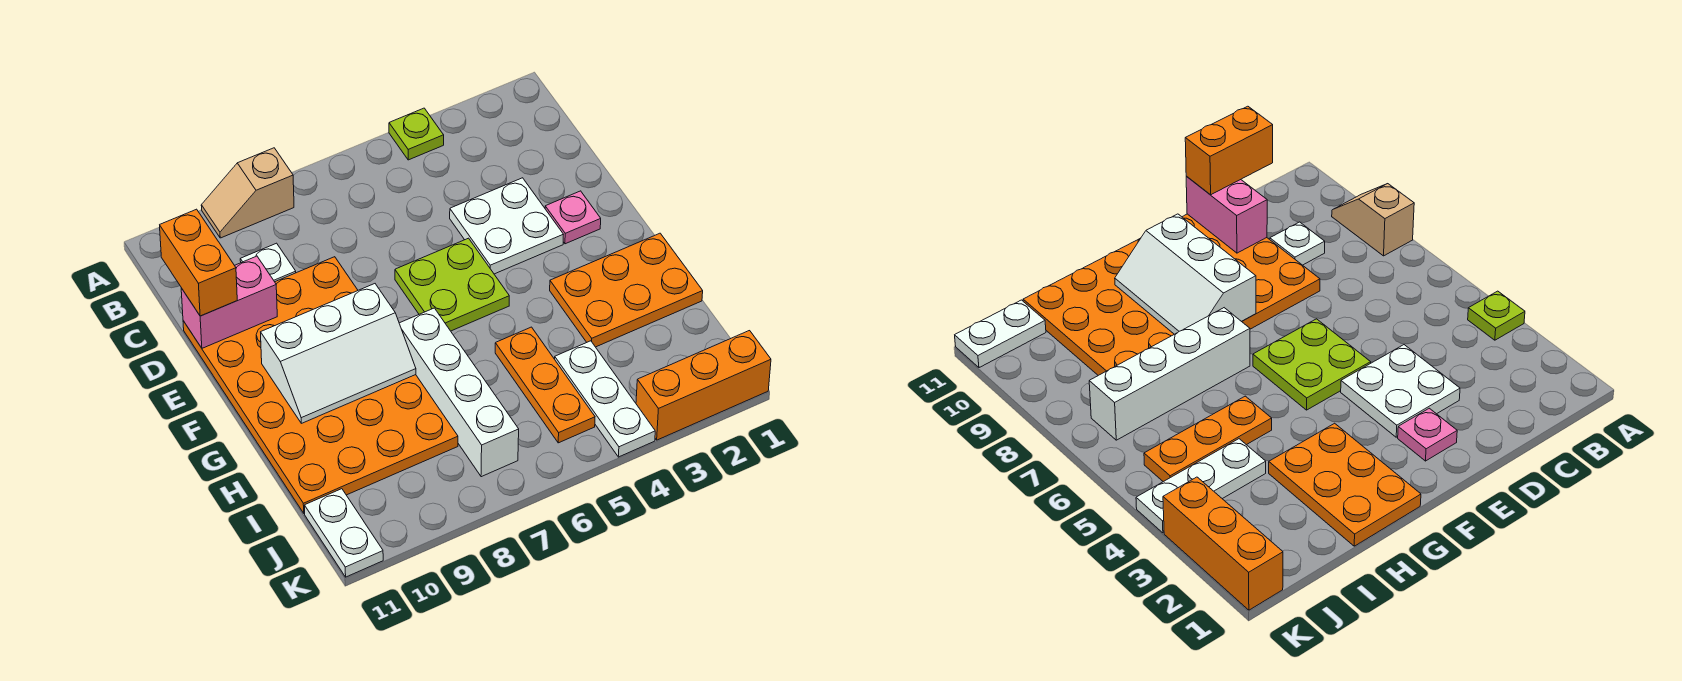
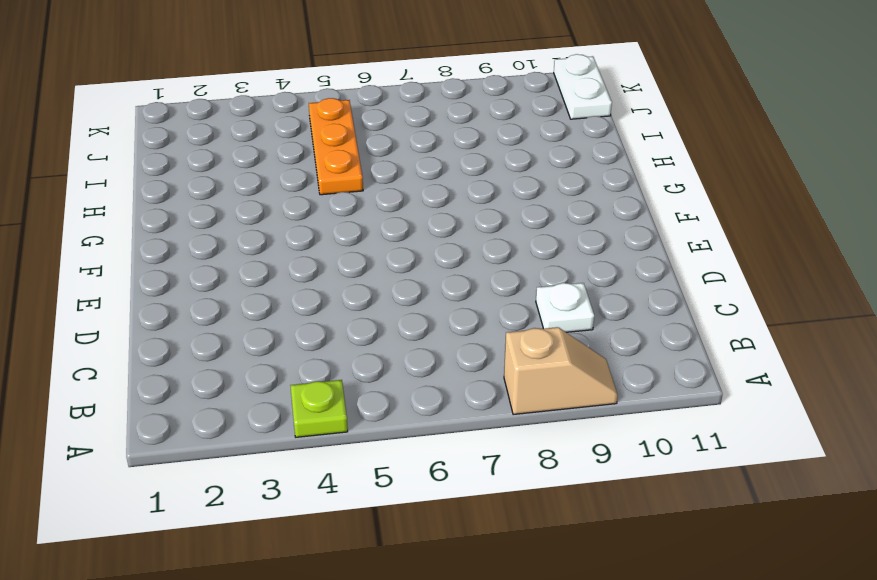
none -> white plate D3:E4 level 1
none -> orange plate D8:I11 level 1
none -> pink plate E2 level 1

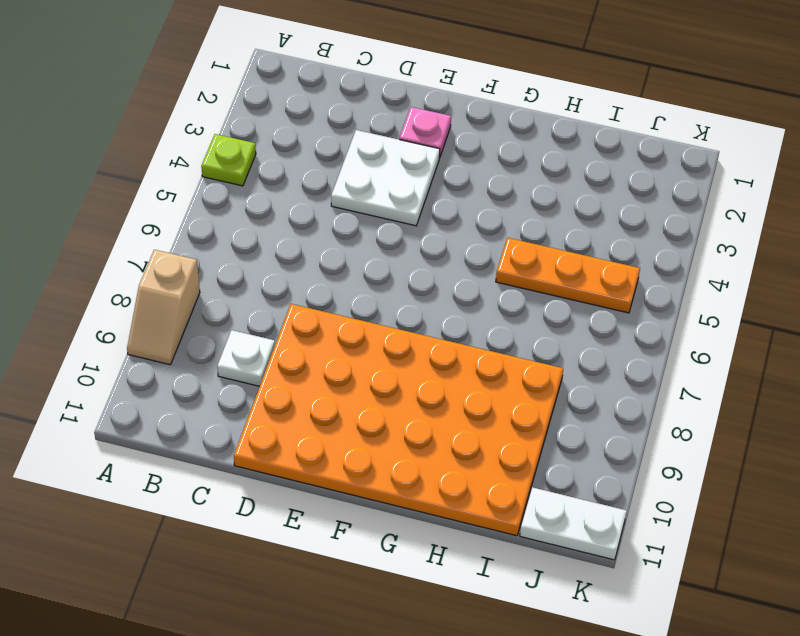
none -> lime plate E5:F6 level 1
none -> orange plate G1:H3 level 1
none -> white brick G7:J7 level 1

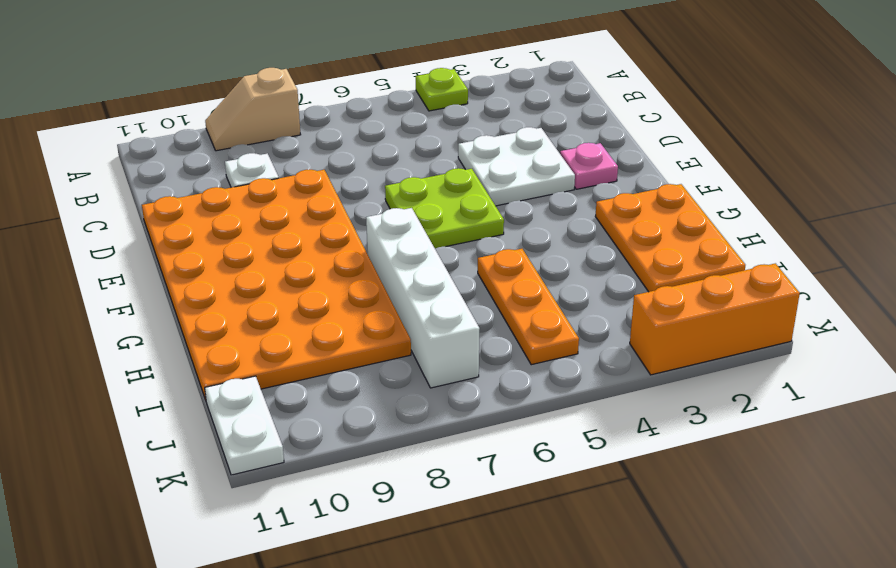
orange plate G1:I2 level 1 -> orange plate G1:H3 level 1
none -> white plate I4:K4 level 1
none -> pink brick D10:D11 level 2
none -> white slope F8:G10 level 2 top F

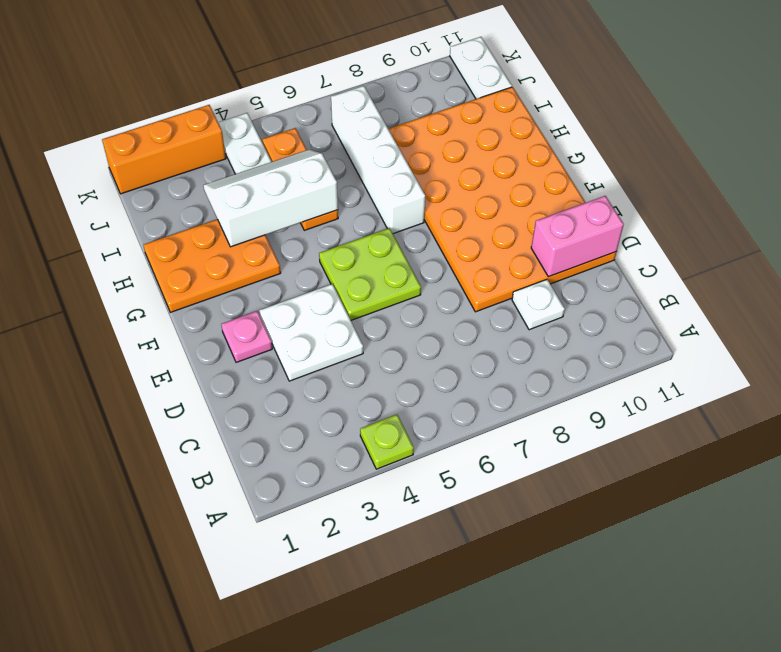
white slope H3:I5 level 2 top H -> white slope F8:G10 level 2 top F
none -> tan slope A8:A9 level 1 top 8
none -> orange brick C11:D11 level 3

